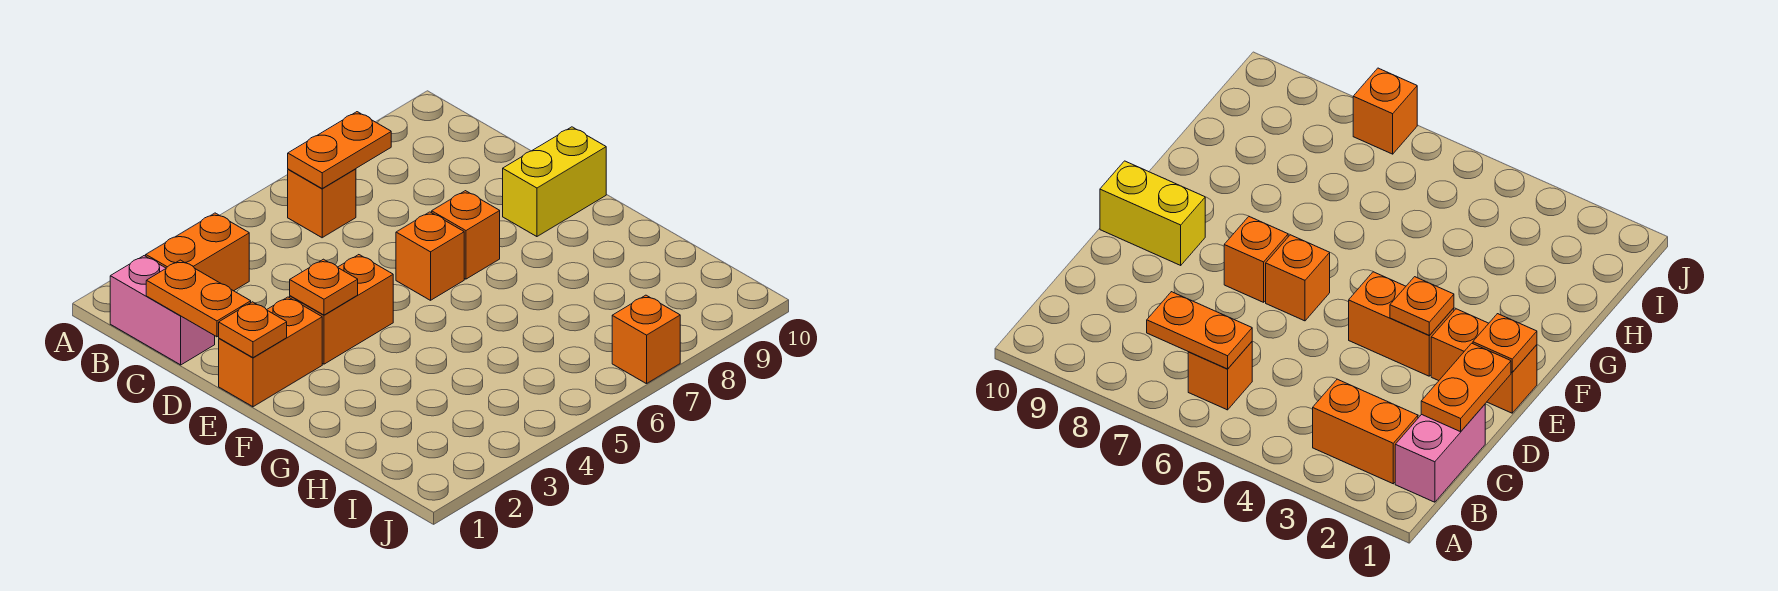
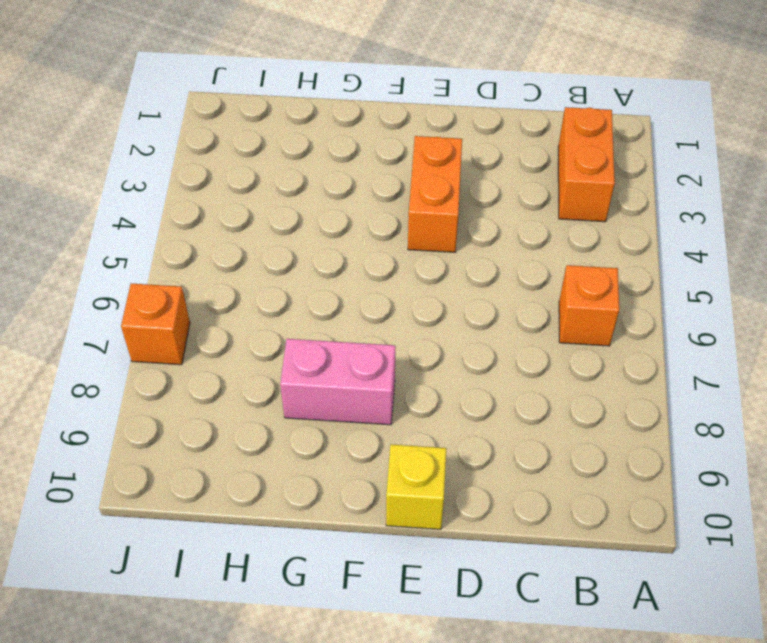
yellow brick E10 level 1 -> yellow brick E9:E10 level 1
pink brick F8:G8 level 1 -> pink brick B1:C1 level 1
none -> orange brick E1:E2 level 1
none -> orange brick E6 level 1
none -> orange brick E7 level 1

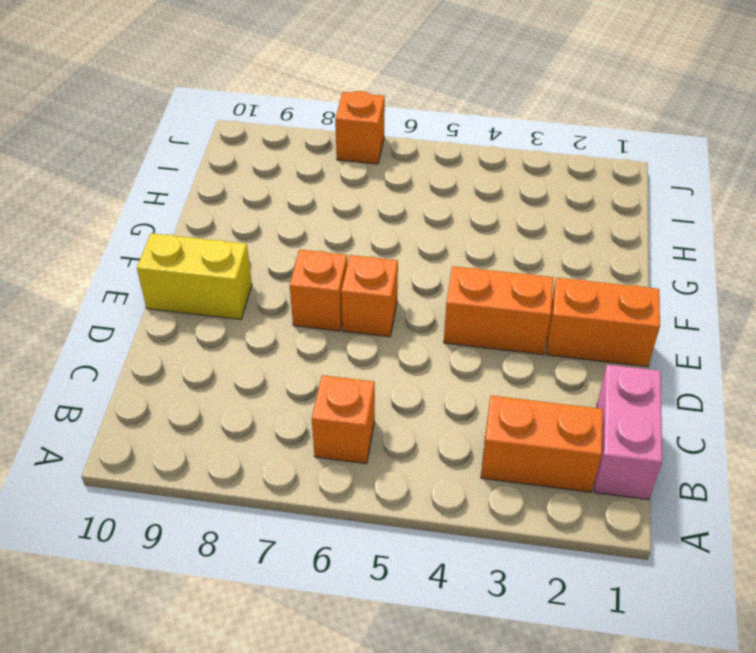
none -> orange plate B6:B7 level 2
none -> orange plate C1:D1 level 2
none -> orange plate E1 level 2

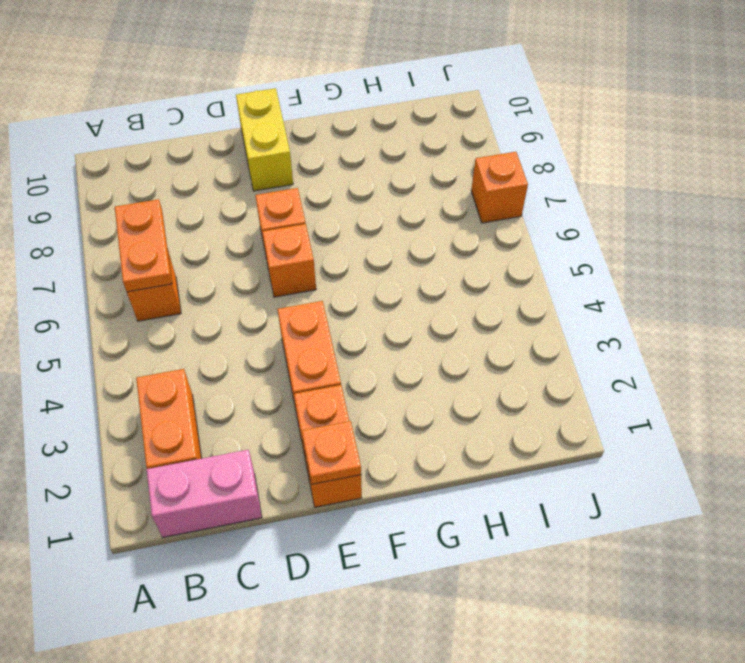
none -> orange plate C1:D1 level 2
none -> orange plate E3 level 2

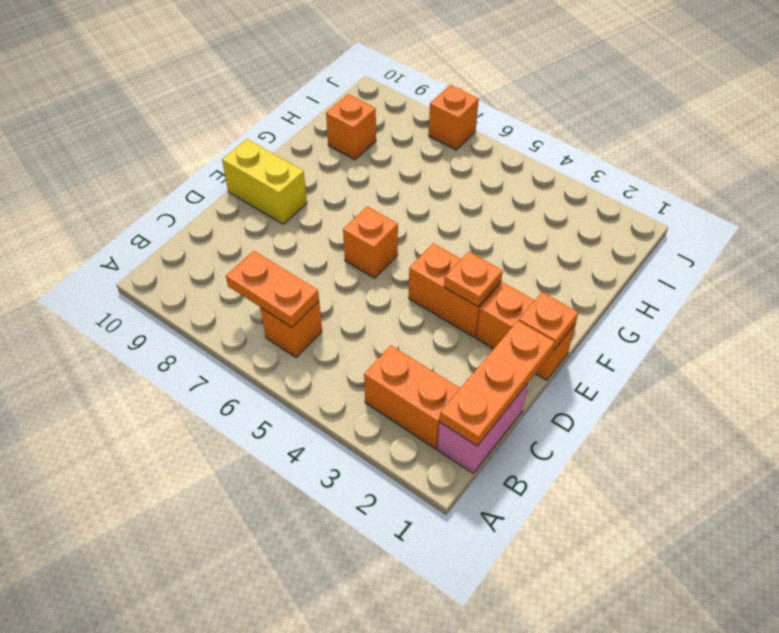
orange plate B1:D1 level 2 -> orange plate C1:D1 level 2
orange brick H9 level 1 -> orange brick E7 level 1

